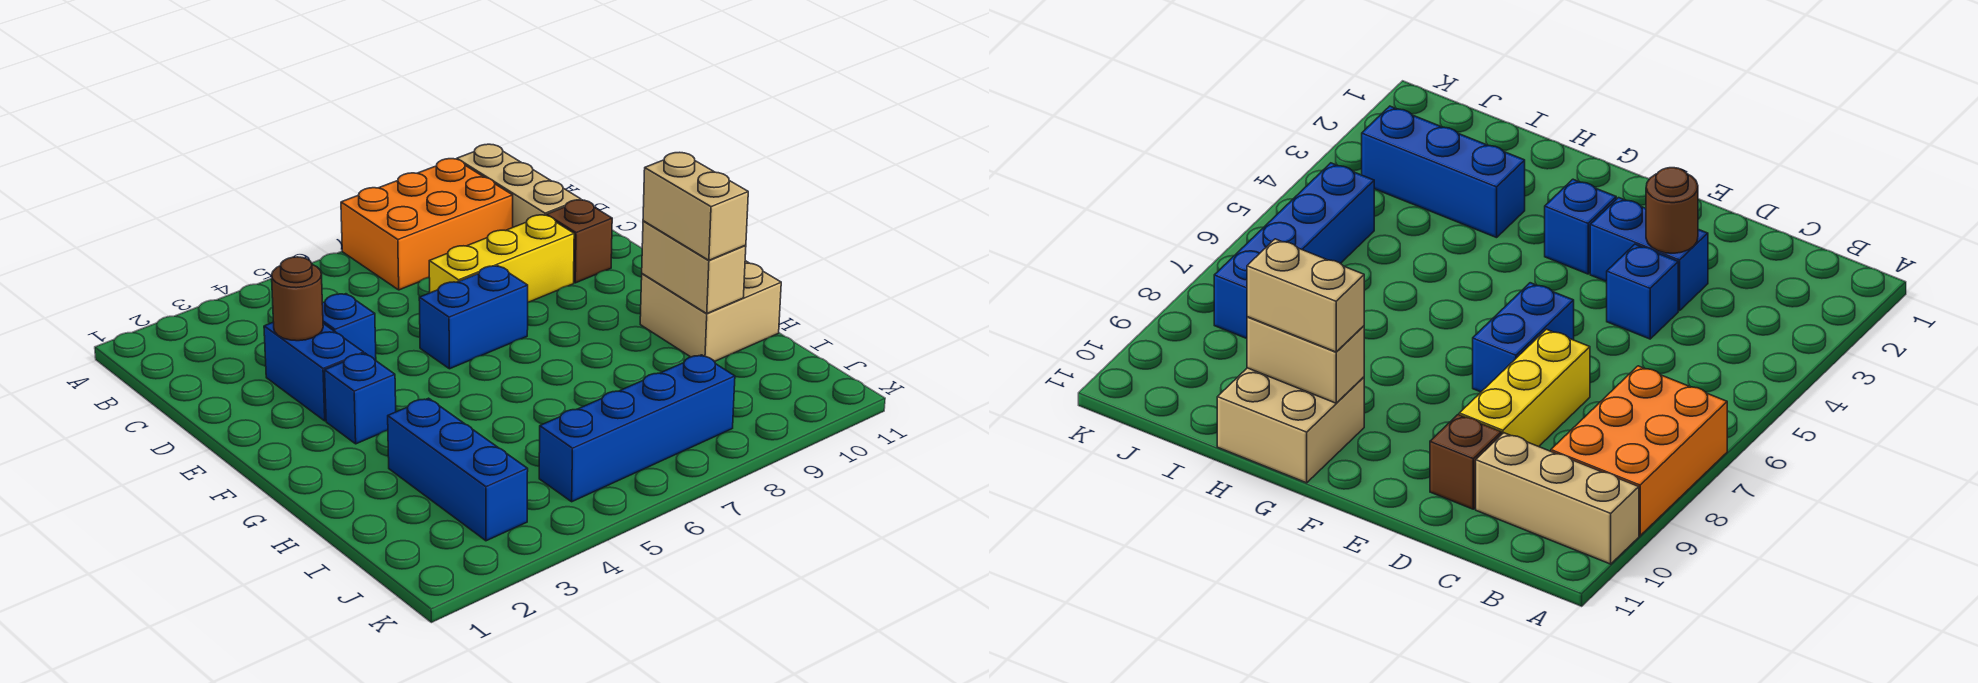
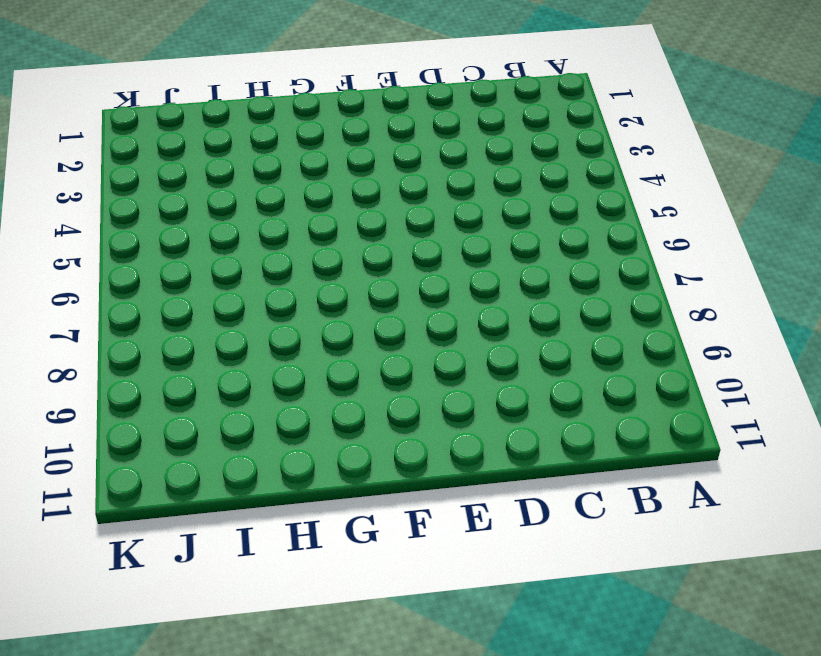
none -> orange brick A7:B9 level 1
none -> tan brick A10:C10 level 1
none -> blue brick D3:E3 level 1

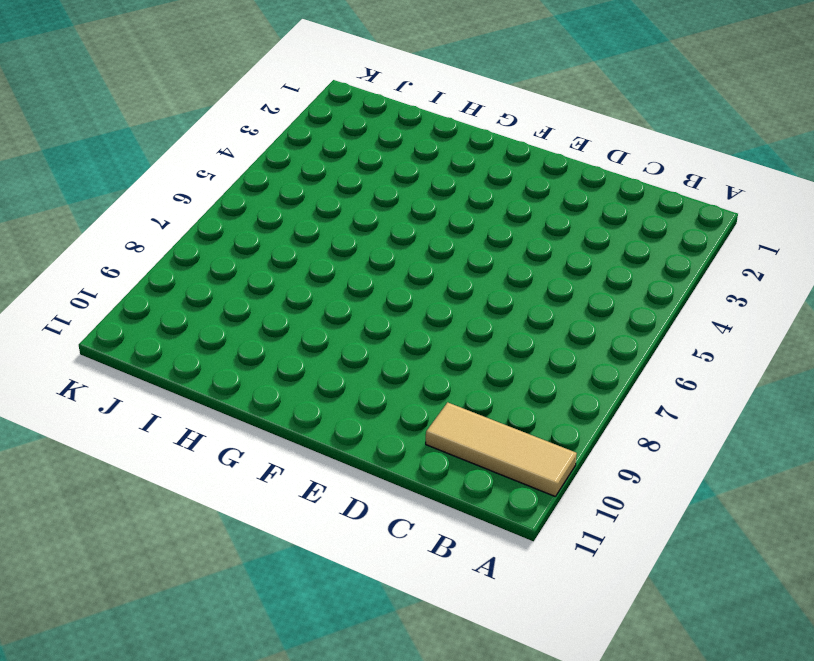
tan tile A10:C10 level 1 -> tan brick A10:C10 level 1
none -> orange brick A7:B9 level 1
none -> blue brick D3:E3 level 1
none -> blue brick D4 level 1

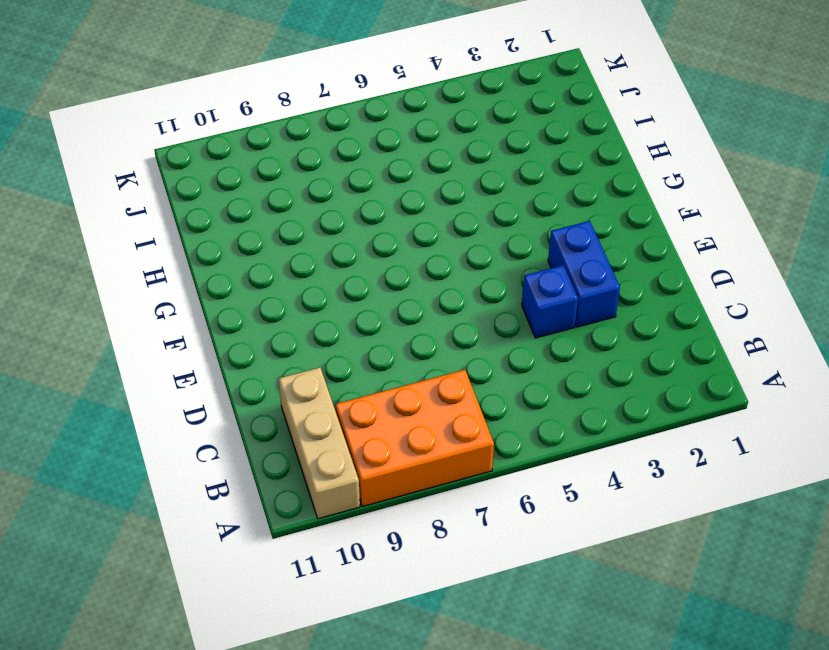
none -> yellow brick D7:D9 level 1
none -> brown brick D10 level 1
none -> blue brick E6:E7 level 1

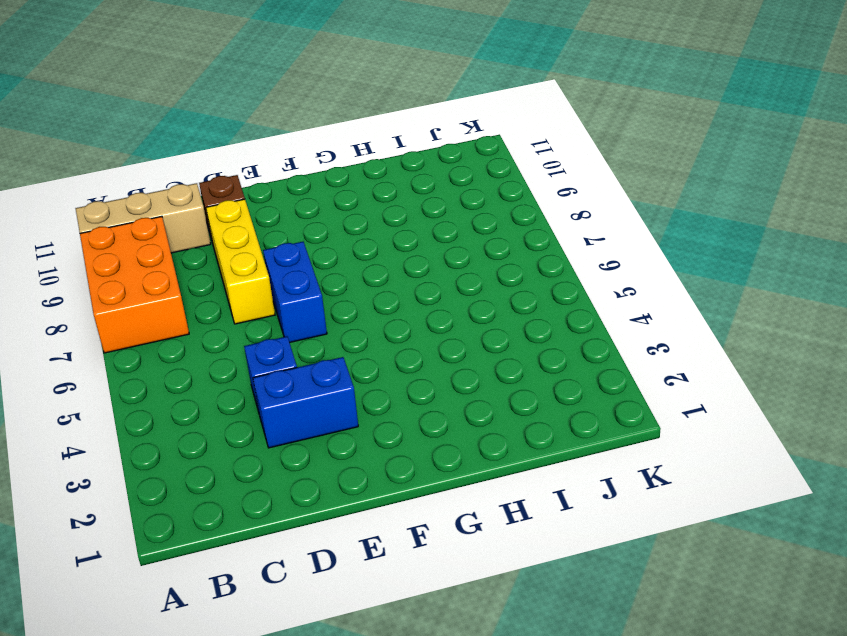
none -> blue brick F3 level 1
none -> tan brick G10:H11 level 1
none -> blue brick H3:J3 level 1

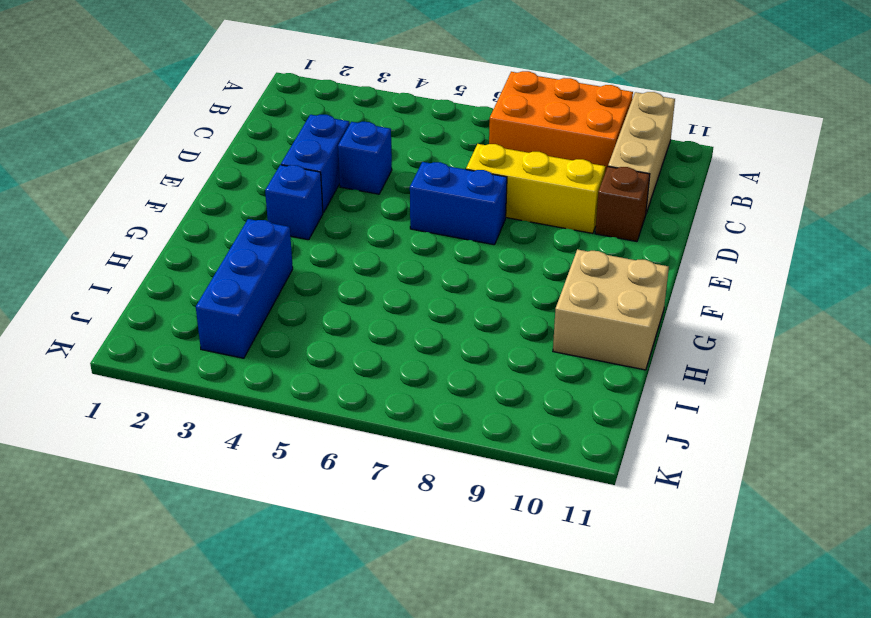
none -> blue brick J5:J8 level 1
none -> brown round brick D3 level 2
none -> tan brick G10:H10 level 2

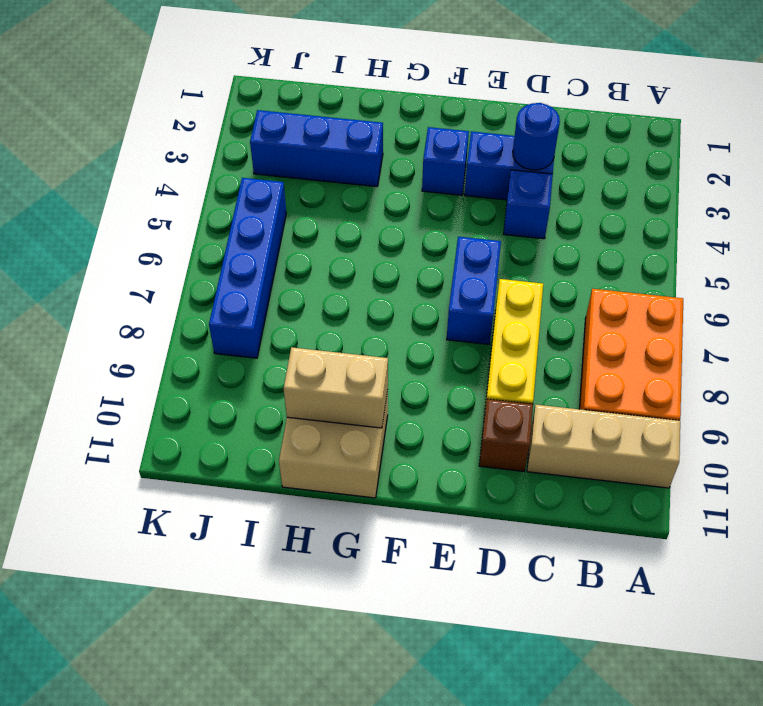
blue round brick D3 level 2 -> brown round brick D3 level 2
none -> tan brick G10:H10 level 3

